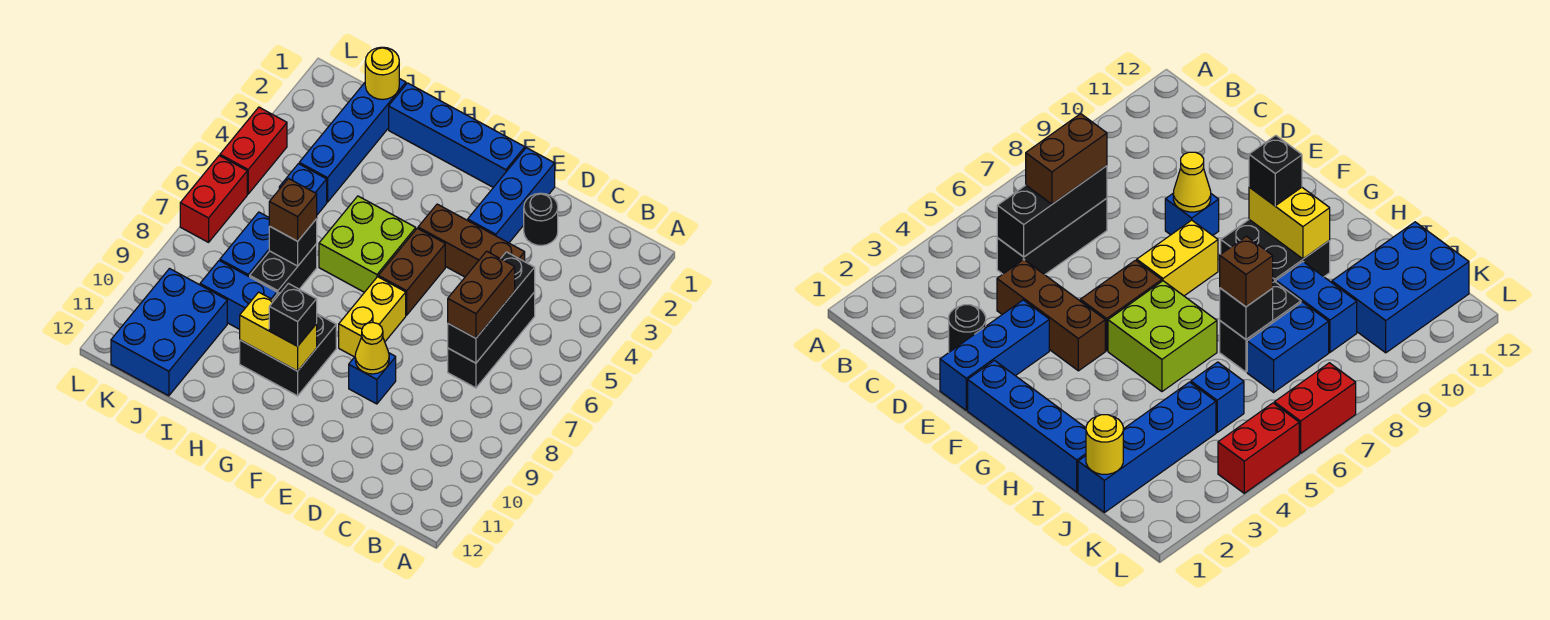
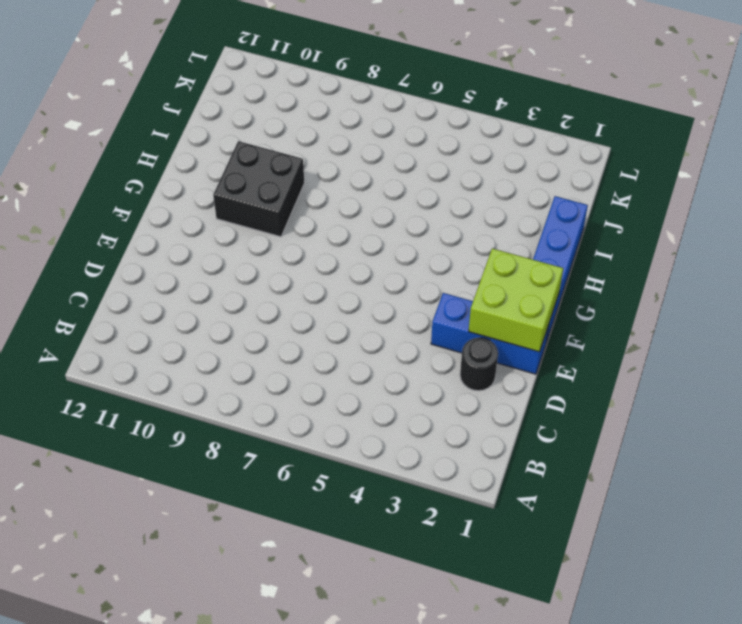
lime brick E1:F2 level 2 -> lime brick G5:H6 level 1
none -> black brick C5:C7 level 1
none -> brown brick D4:F4 level 1
none -> blue brick E9 level 1

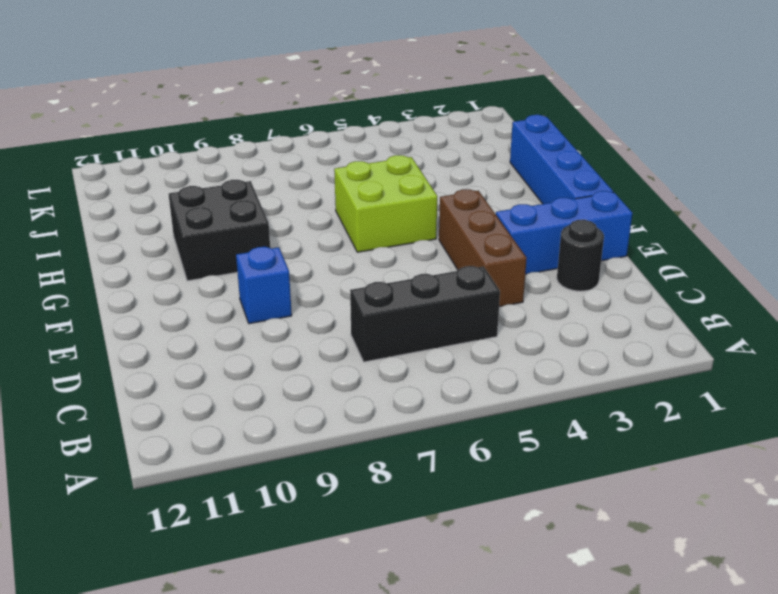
none -> brown brick F5:F6 level 1
none -> yellow brick F7:F8 level 1
none -> black brick I7:I8 level 1

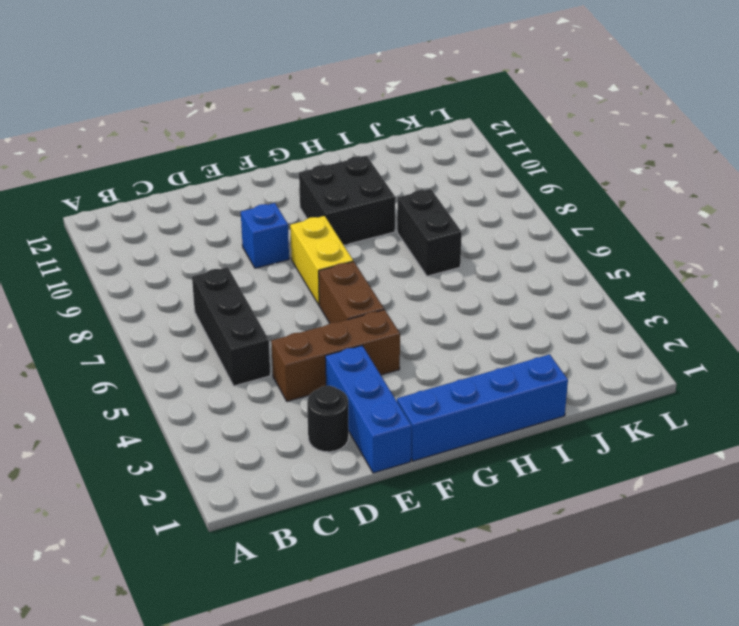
none -> lime brick G5:H6 level 1
none -> blue brick I9:J9 level 1
none -> blue brick J1:J4 level 1

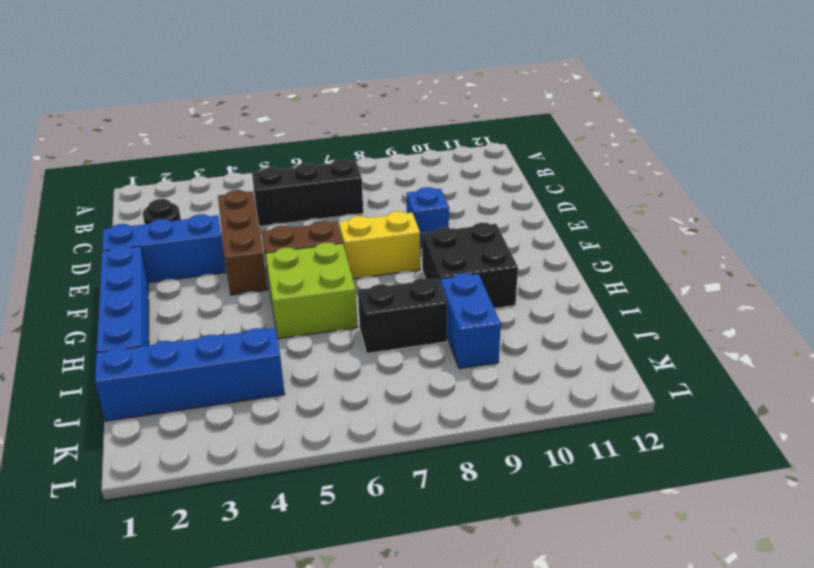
none -> blue brick J5 level 1
none -> blue brick J7:J8 level 1
none -> blue brick J10:K12 level 1

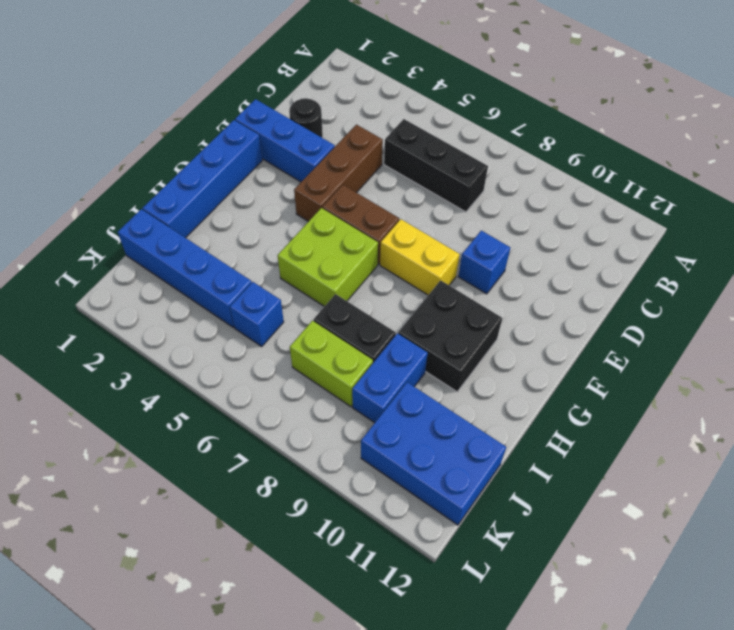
lime brick J7:J8 level 1 -> blue brick J7:J8 level 1
none -> red brick L4:L5 level 1
none -> red brick L6:L7 level 1
none -> black brick C5:C7 level 2

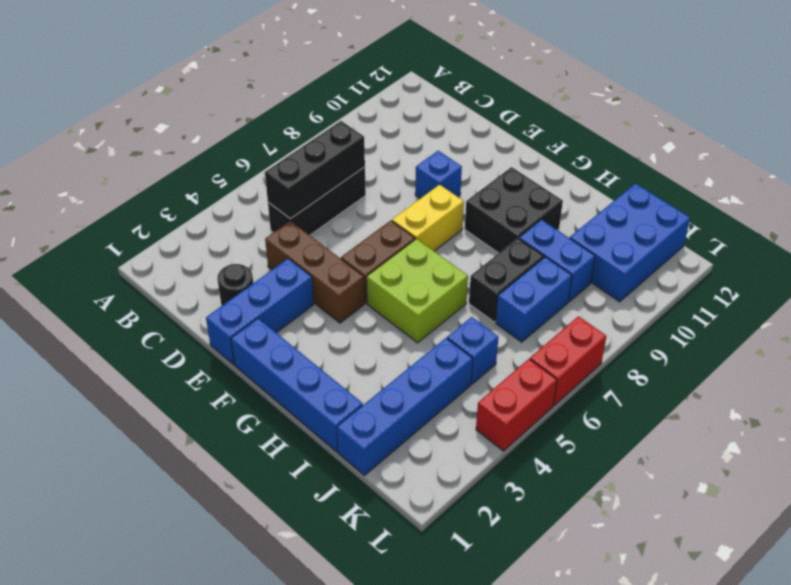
none -> yellow cone E9 level 2
none -> yellow brick G10:H10 level 2
none -> black brick I7 level 2

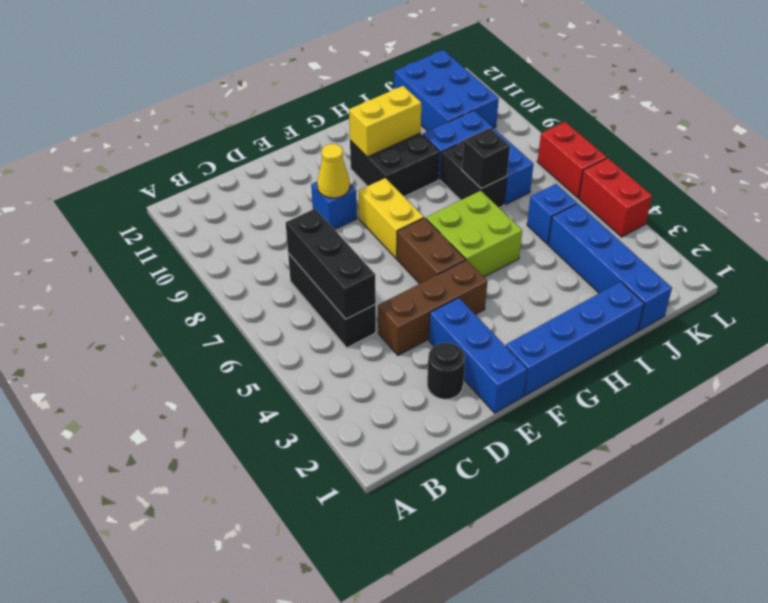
none -> yellow round brick J1 level 2
none -> brown brick C6:C7 level 3
none -> black brick G10 level 3

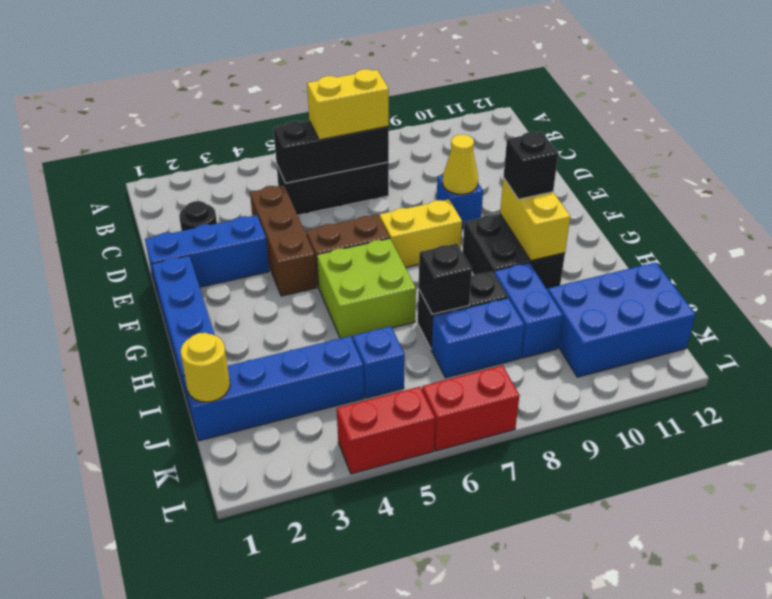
yellow brick C6:C7 level 3 -> brown brick C6:C7 level 3
none -> brown brick I7 level 3

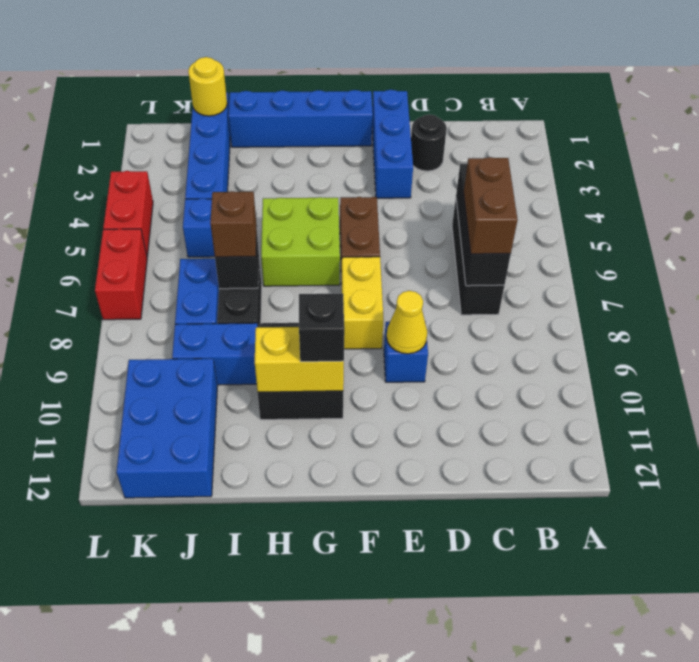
none -> brown brick D4:F4 level 1

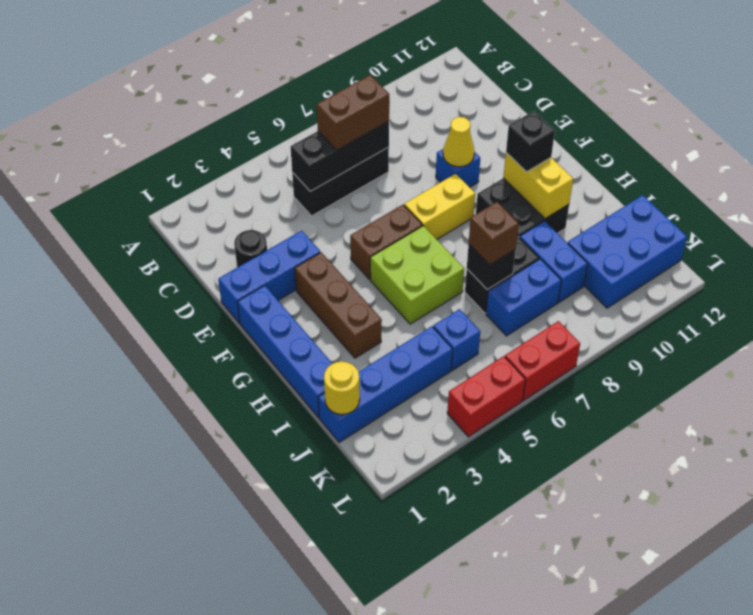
brown brick F3:H3 level 1 -> brown brick D4:F4 level 1

